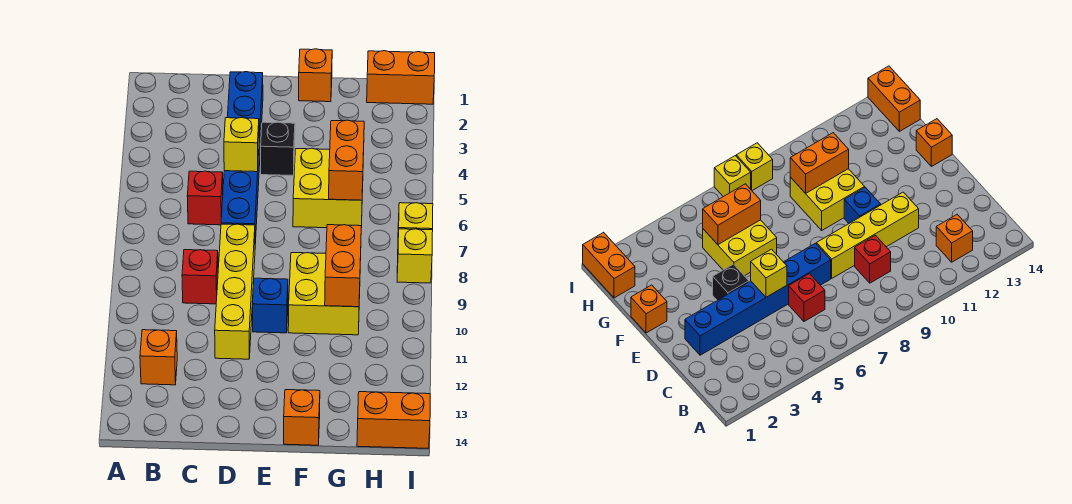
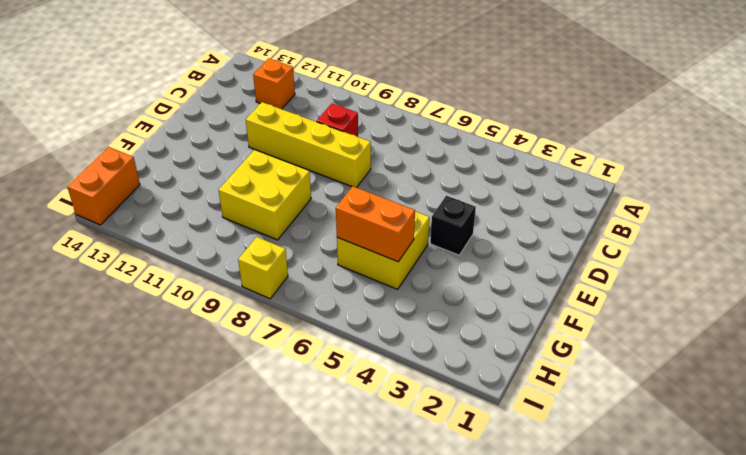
none -> red brick C6 level 1
none -> blue brick D2:D7 level 1
none -> blue brick E10 level 1

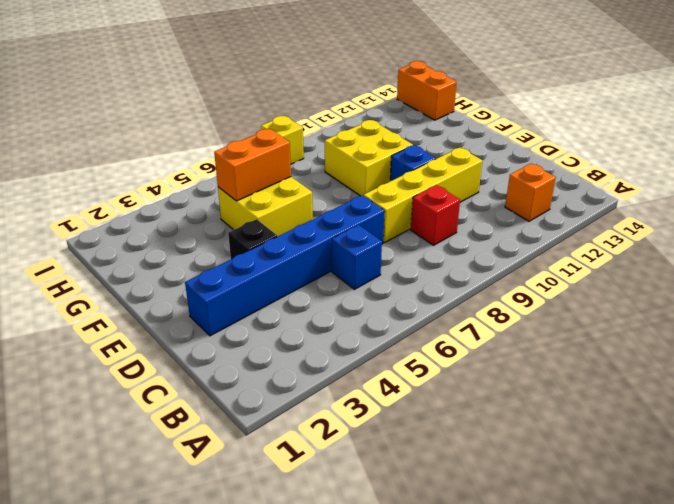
blue brick C6 level 1 -> red brick C6 level 1
none -> orange brick F1 level 1
none -> orange brick F14 level 1
none -> orange brick H1:I1 level 1

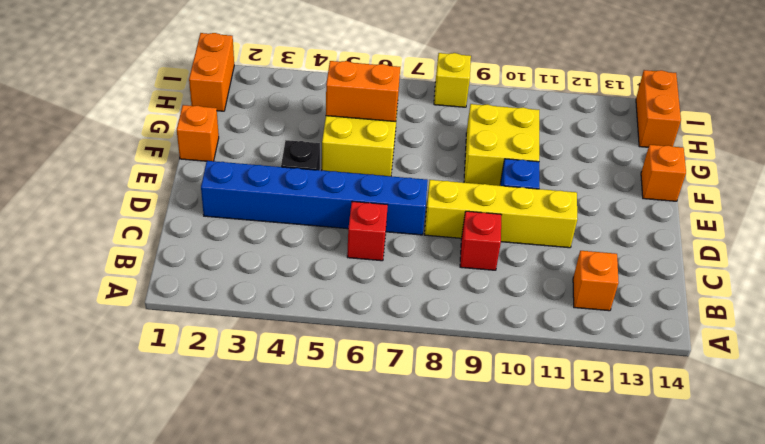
none -> yellow brick I7 level 1
none -> yellow brick D5 level 2
none -> orange brick G9:G10 level 2

